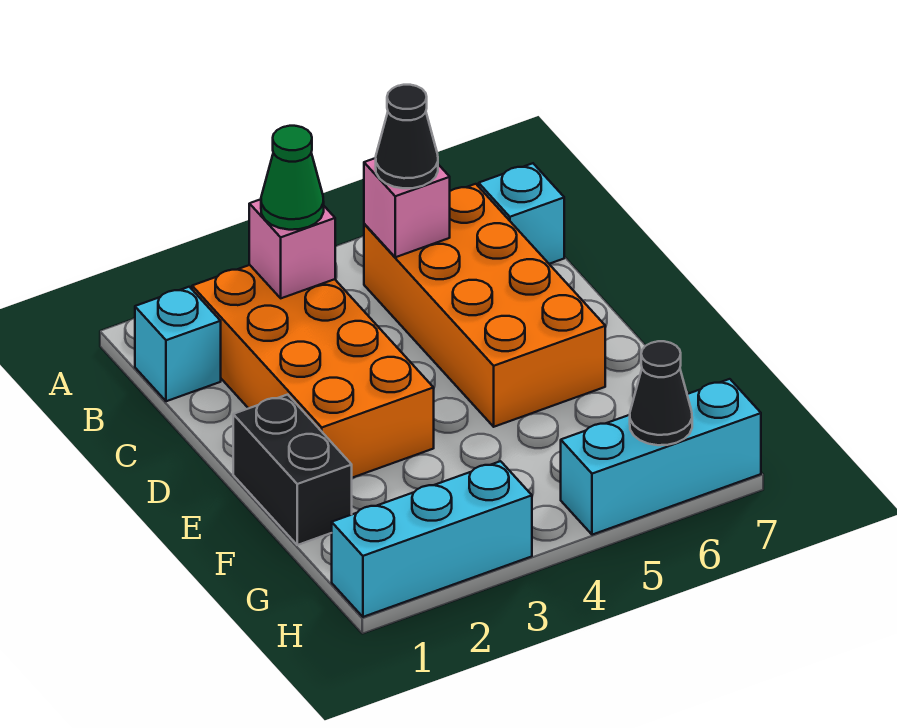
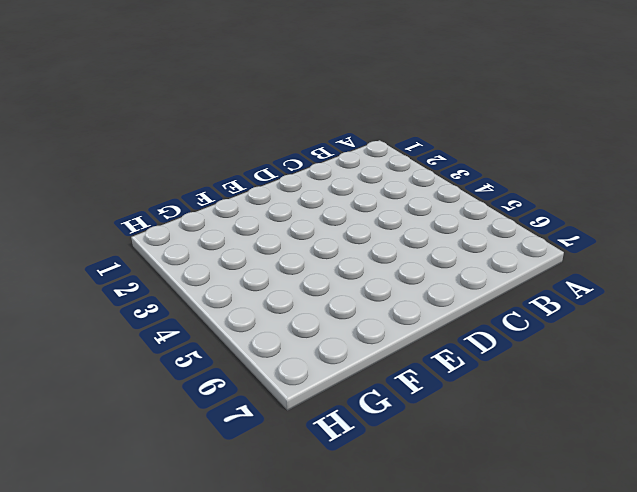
none -> cyan brick B1 level 1
none -> orange brick B2:E3 level 1
none -> orange brick B5:E6 level 1

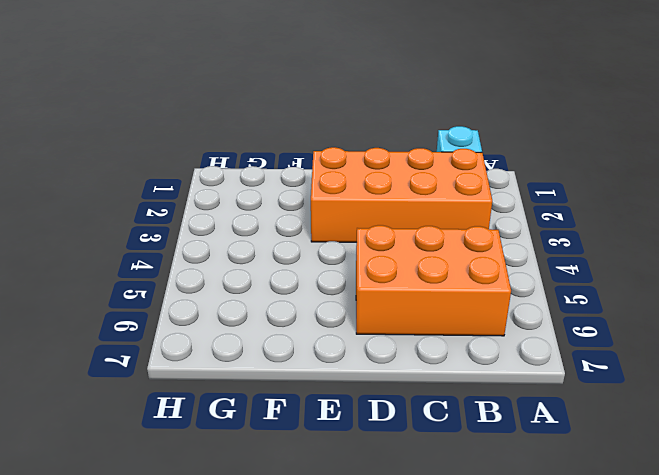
orange brick B5:D6 level 1 -> orange brick B5:E6 level 1
none -> cyan brick B7 level 1
none -> black brick E1:F1 level 1
none -> cyan brick H1:H3 level 1

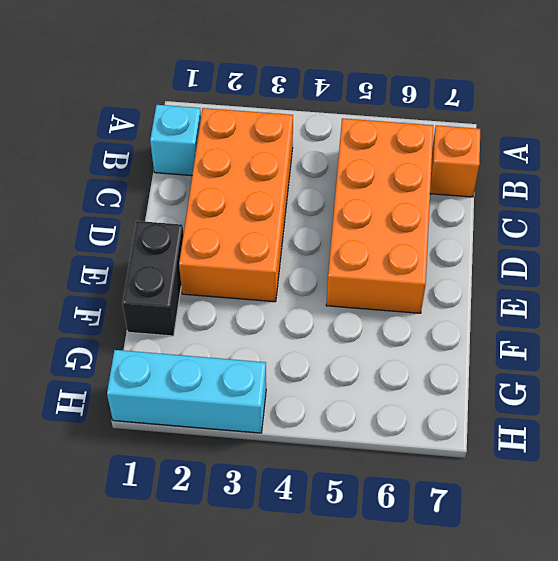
orange brick B7 level 1 -> cyan brick B7 level 1
none -> cyan brick H5:H7 level 1
none -> pink brick B3 level 2
none -> pink brick B5 level 2

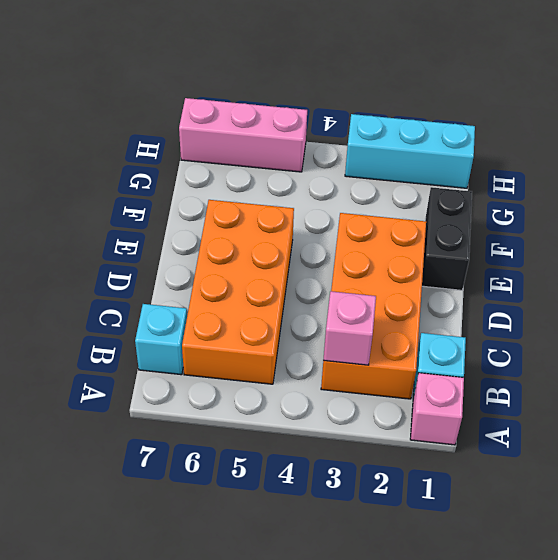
pink brick A1 level 1 -> pink brick B5 level 2
pink brick H5:H7 level 1 -> cyan brick H5:H7 level 1
none -> black cone H6 level 2
none -> green cone B3 level 3
none -> black cone B5 level 3

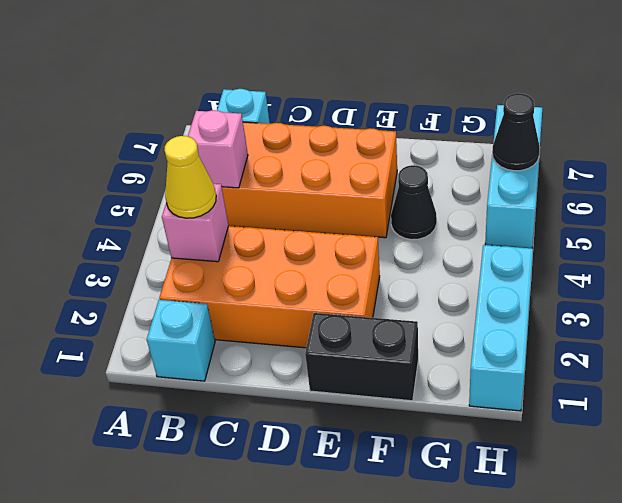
yellow cone B3 level 3 -> green cone B3 level 3
black cone F5 level 1 -> black cone B5 level 3

